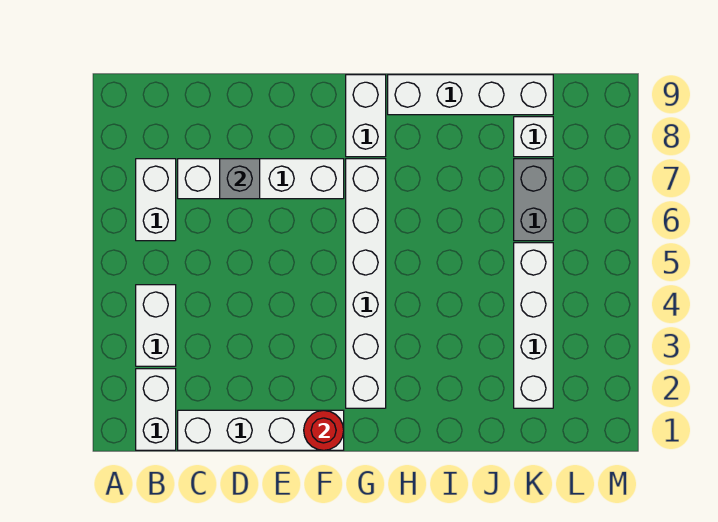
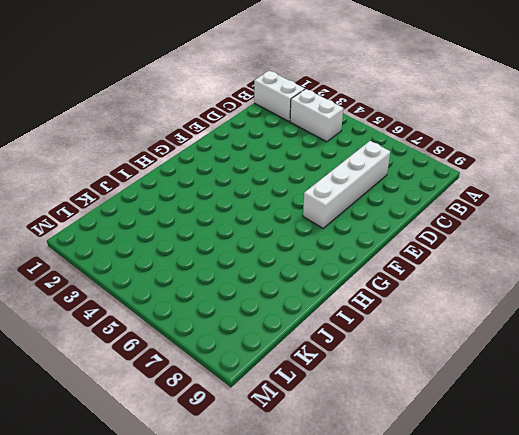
none -> white brick B6:B7 level 1
none -> white brick C1:F1 level 1
none -> white brick G2:G7 level 1

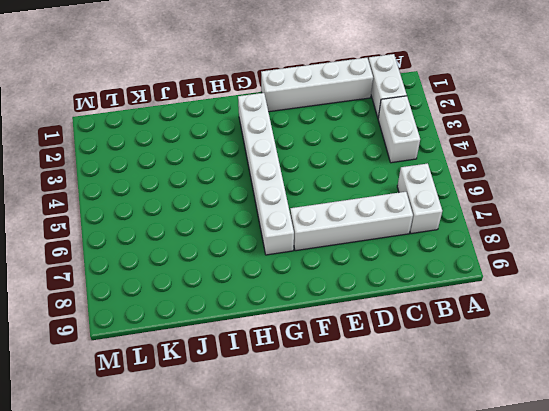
none -> white brick G8:G9 level 1
none -> white brick H9:K9 level 1
none -> white brick K2:K5 level 1

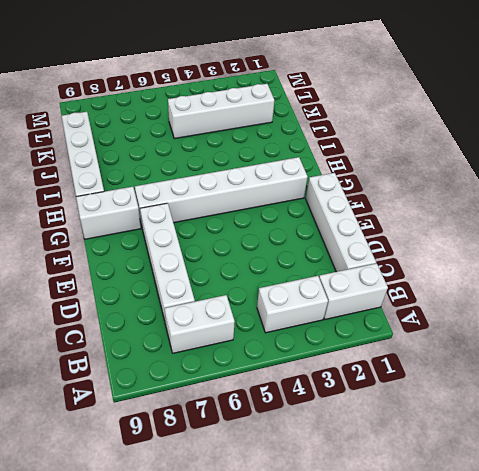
none -> grey brick K6:K7 level 1
none -> white brick K8 level 1
none -> grey brick D7 level 2

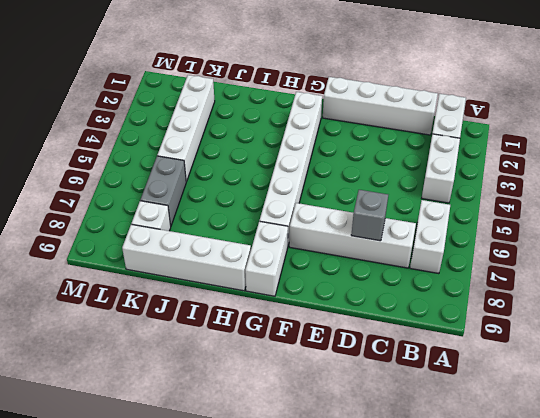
none -> red round brick F1 level 2

